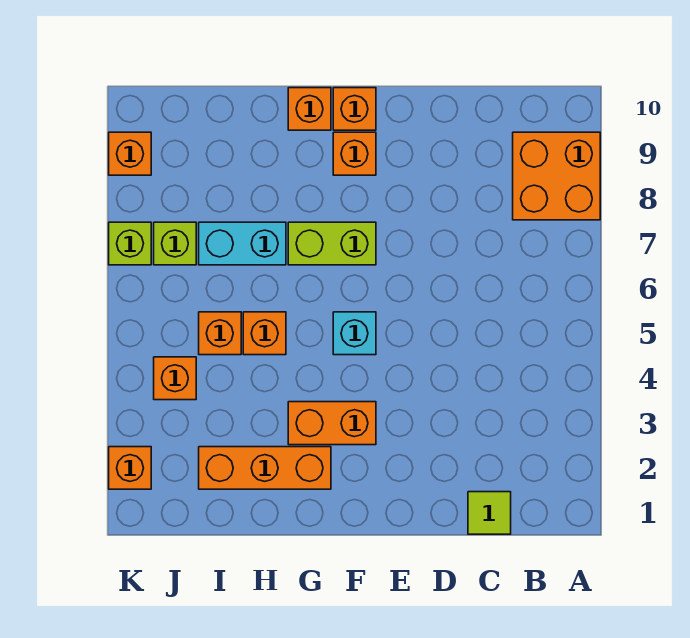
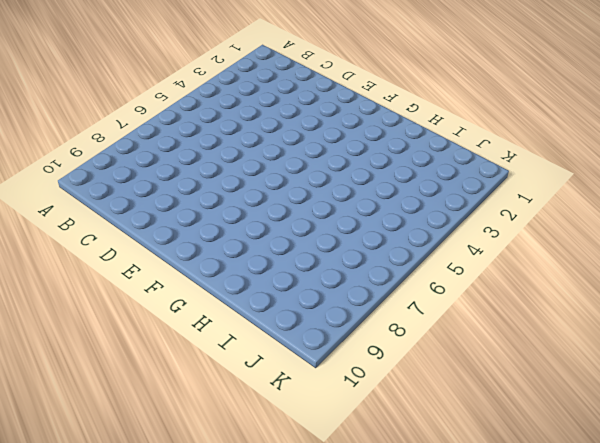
none -> orange brick A8:B9 level 1
none -> lime tile C1 level 1
none -> orange brick F3:G3 level 1

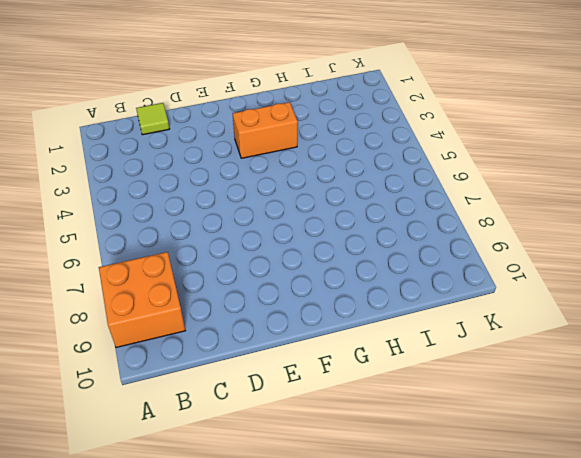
none -> cyan brick F5 level 1
none -> lime brick F7:G7 level 1
none -> orange brick F9 level 1

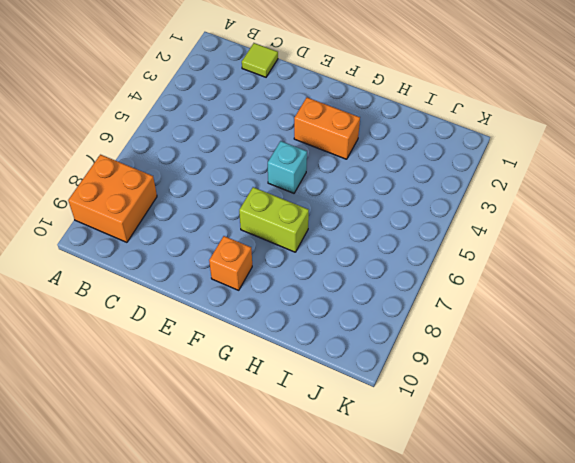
none -> orange brick F10 level 1
none -> orange brick G2:I2 level 1
none -> orange brick G10 level 1

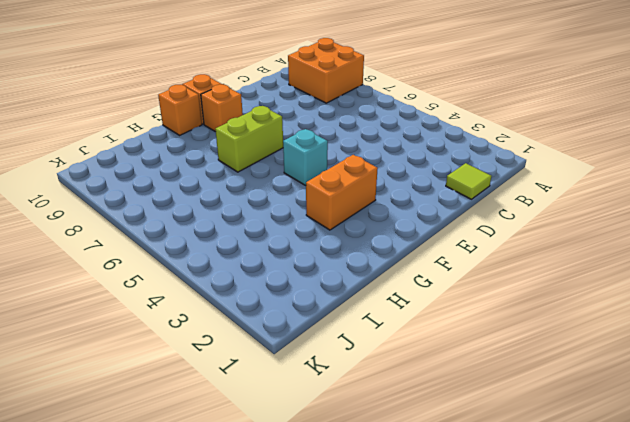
none -> orange brick G2:I2 level 1
none -> orange brick H5 level 1
none -> cyan brick H7:I7 level 1

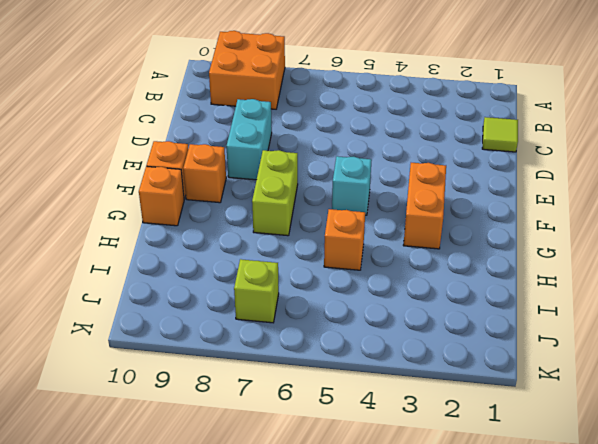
cyan brick D8:E8 level 1 -> cyan brick H7:I7 level 1
none -> orange brick G2:I2 level 1
none -> orange brick I5 level 1
none -> orange brick J4 level 1

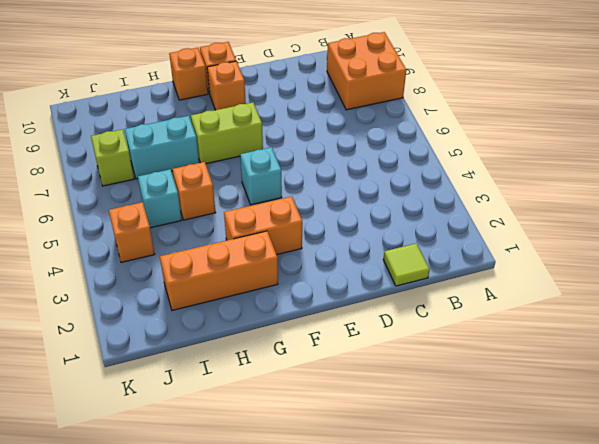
cyan brick I5 level 1 -> orange brick I5 level 1
none -> orange brick K2 level 1
none -> lime brick K7 level 1
none -> orange brick K9 level 1

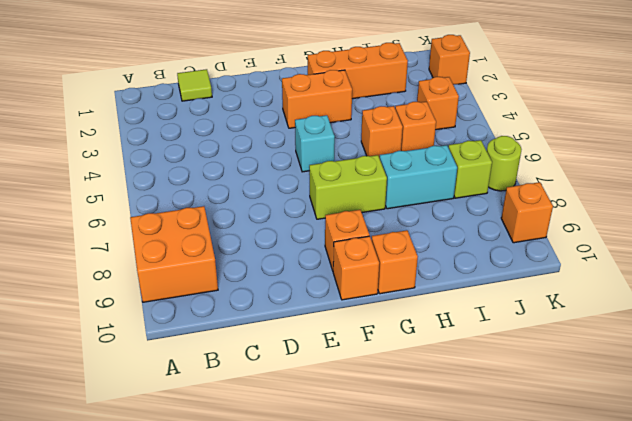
lime round brick K7 level 1 -> lime brick K7 level 1

